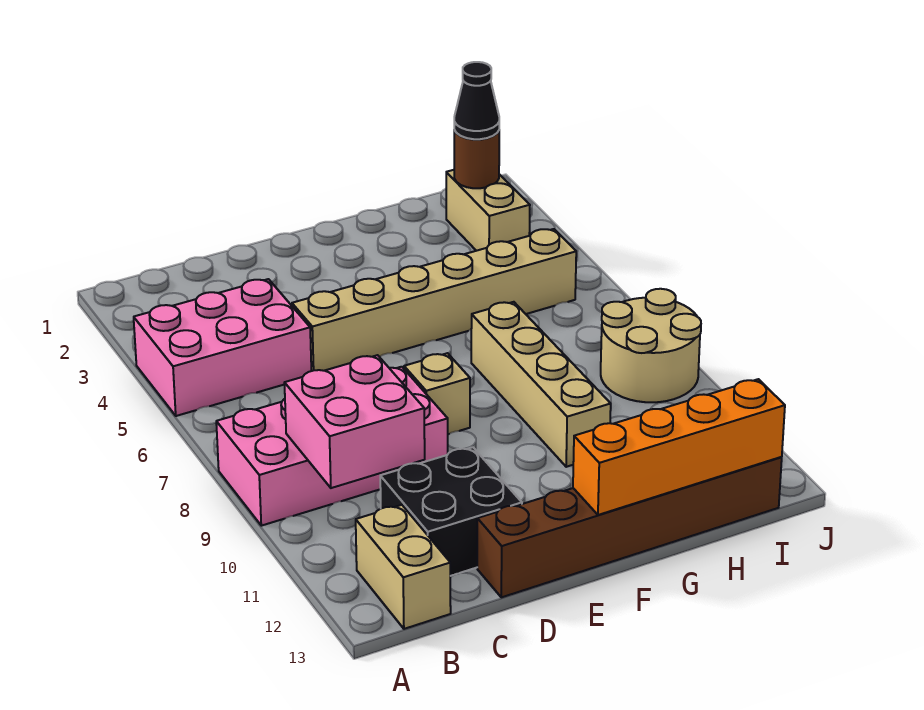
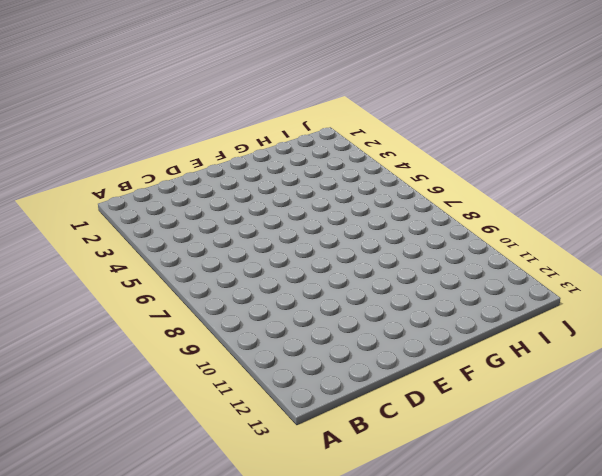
none -> pink brick A4:C5 level 1
none -> pink brick A8:D9 level 1
none -> tan brick B12:B13 level 1

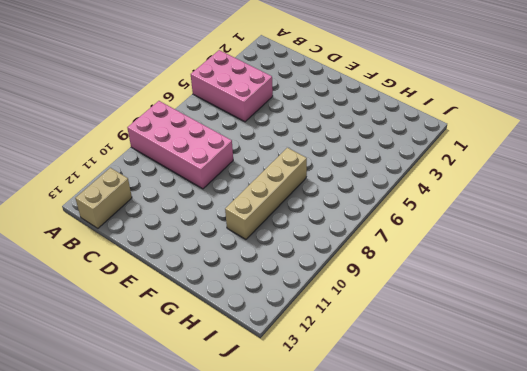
none -> black brick C11:D12 level 1
none -> tan brick D5:I5 level 1
none -> brown brick D13:I13 level 1

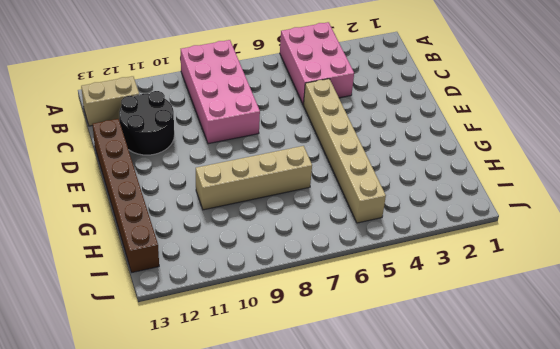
black round brick C11:D12 level 1 -> black brick C11:D12 level 1
none -> tan brick E8 level 1
none -> tan brick I2:I3 level 1
none -> tan round brick I8:J9 level 1

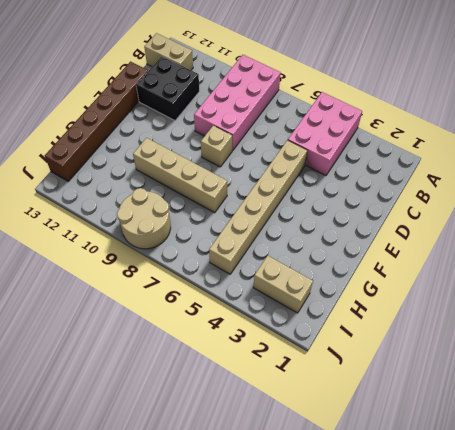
none -> pink brick B9:C10 level 2
none -> orange brick F13:I13 level 2
none -> brown round brick I2 level 2

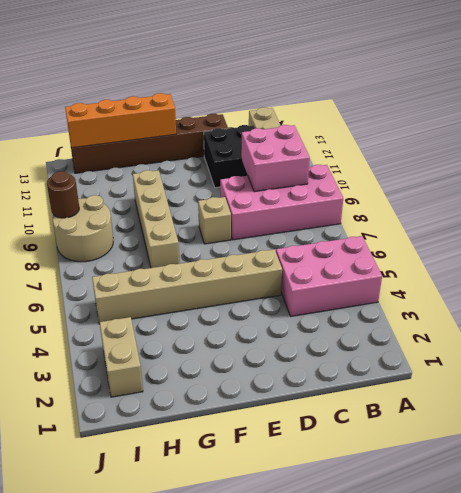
brown round brick J9 level 2 -> brown round brick I2 level 2
none -> black cone I2 level 3

